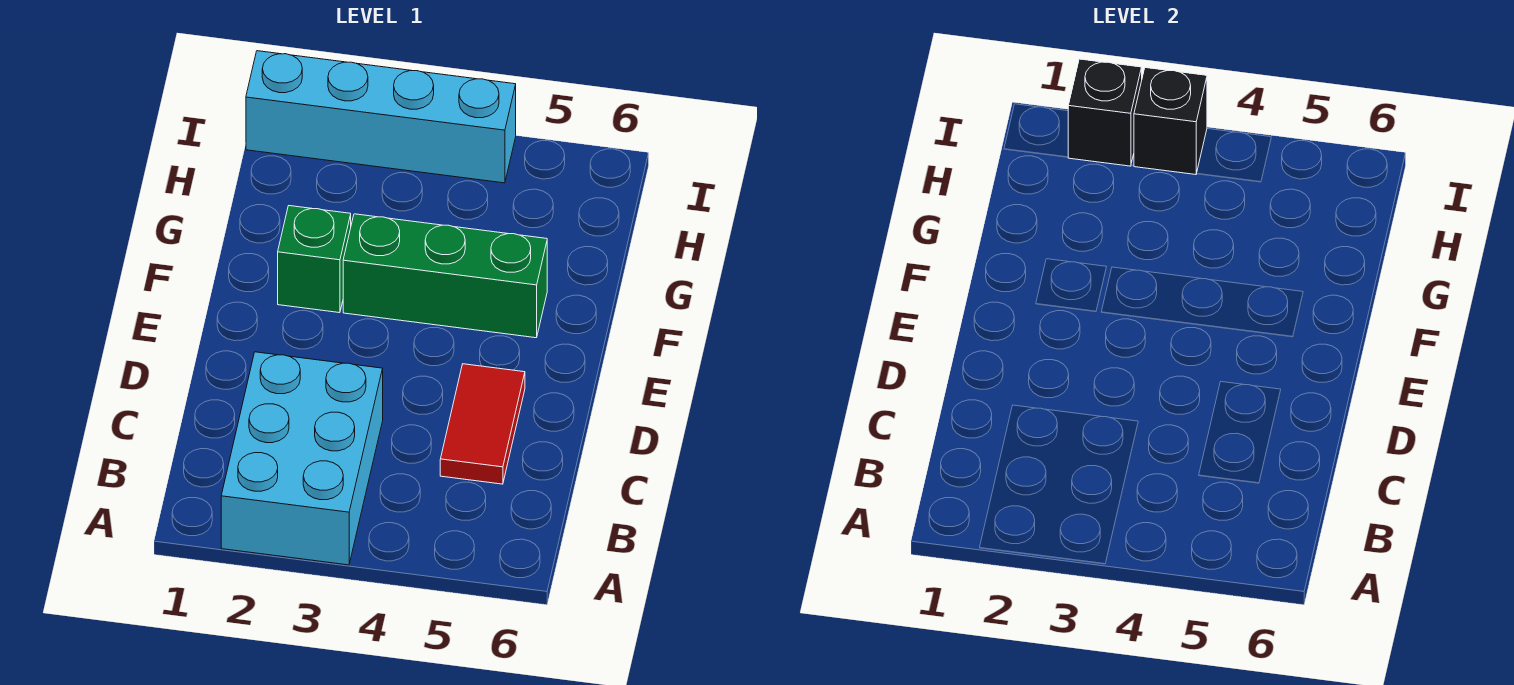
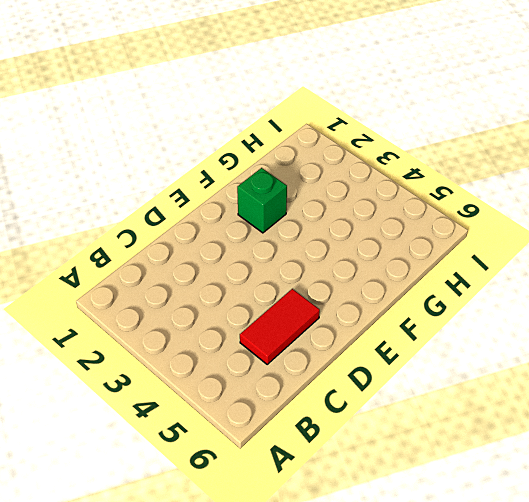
none -> cyan brick A2:C3 level 1
none -> green brick F3:F5 level 1

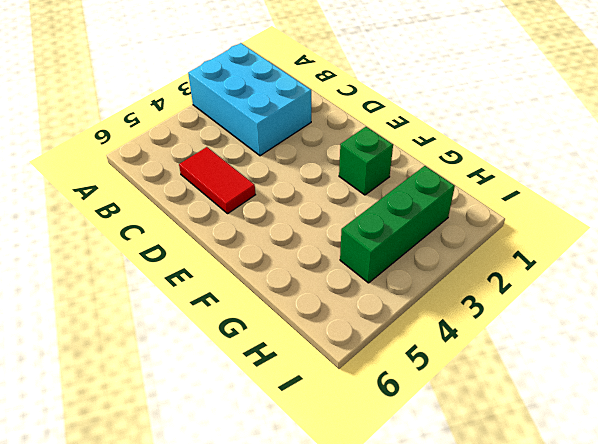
green brick H2:H4 level 1 -> green brick F3:F5 level 1
none -> cyan brick I1:I4 level 1
none -> black brick I2 level 2

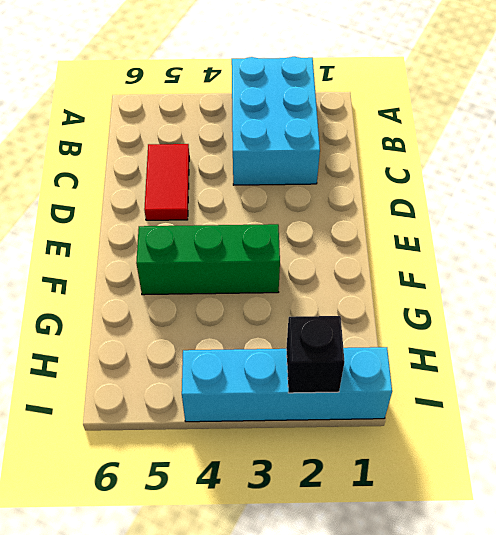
none -> green brick F2 level 1
none -> black brick I3 level 2

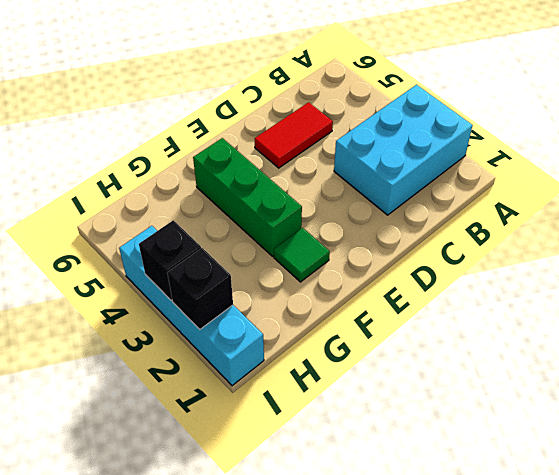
green tile F2 level 1 -> green brick F2 level 1

